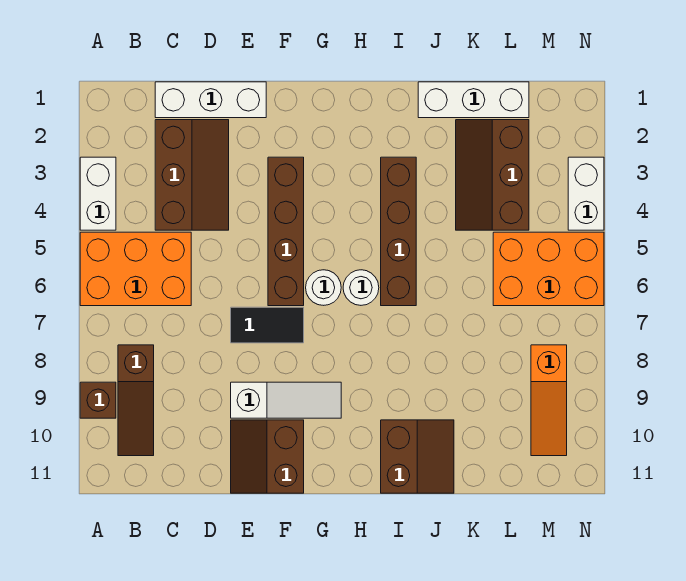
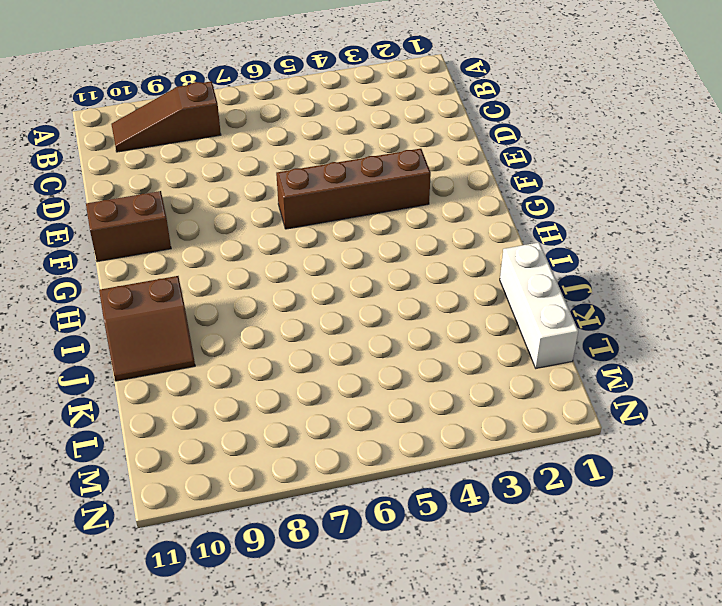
none -> white brick A3:A4 level 1
none -> orange brick A5:C6 level 1
none -> brown brick A9 level 1

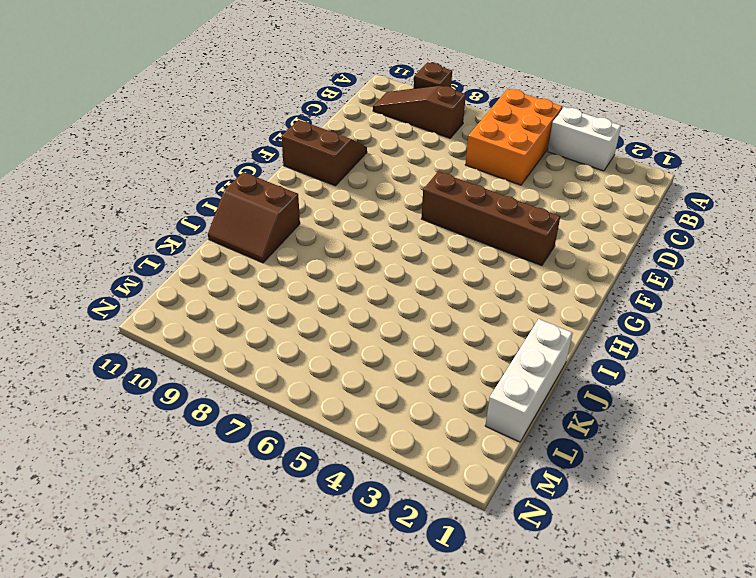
none -> white brick C1:E1 level 1
none -> brown slope C2:D4 level 1 top C
none -> black tile E7:F7 level 1

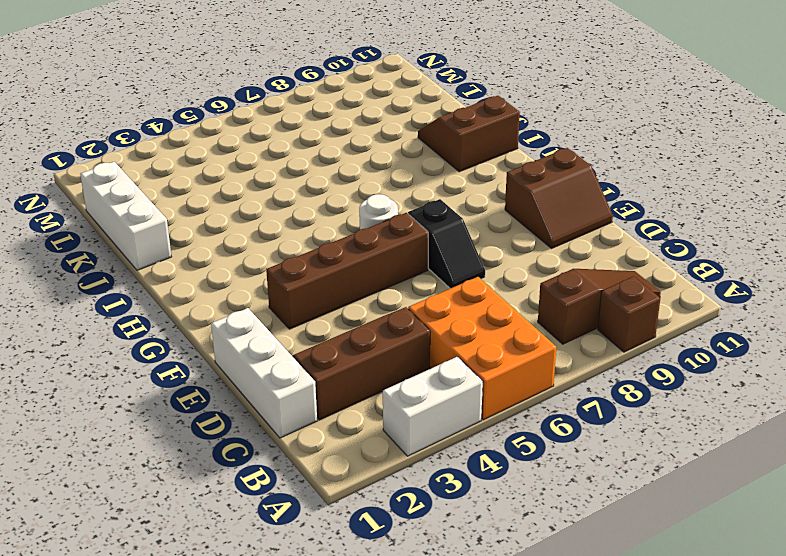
black slope E7:F7 level 1 top F -> black tile E7:F7 level 1
none -> white slope E9:G9 level 1 top E
none -> white round brick H6 level 1
none -> brown brick I3:I6 level 1

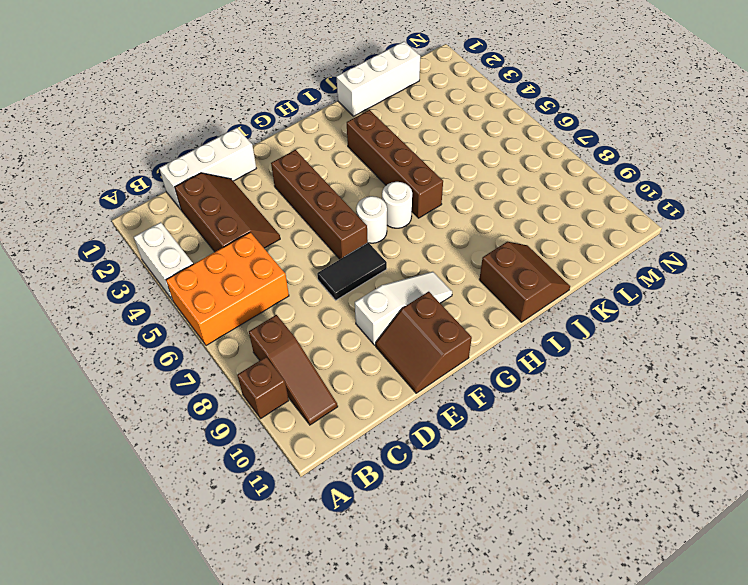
none -> brown slope K2:L4 level 1 top L
none -> orange brick L5:N6 level 1
none -> orange slope M8:M10 level 1 top 8

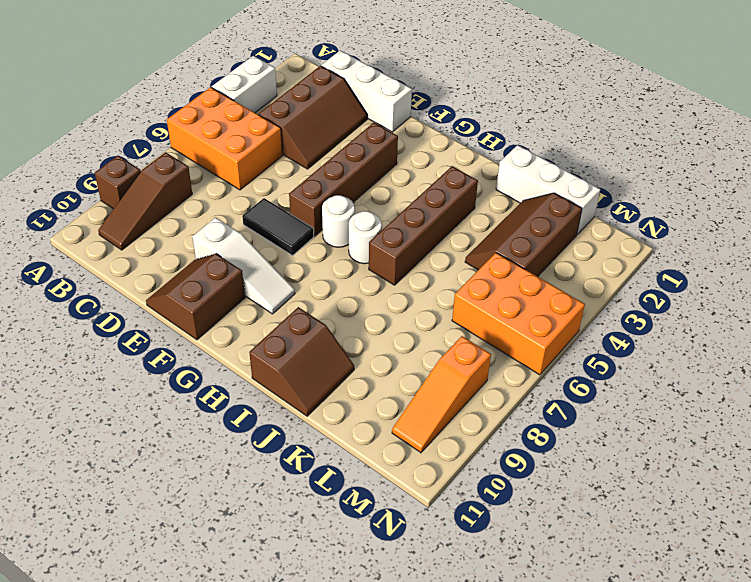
none -> white brick N3:N4 level 1

